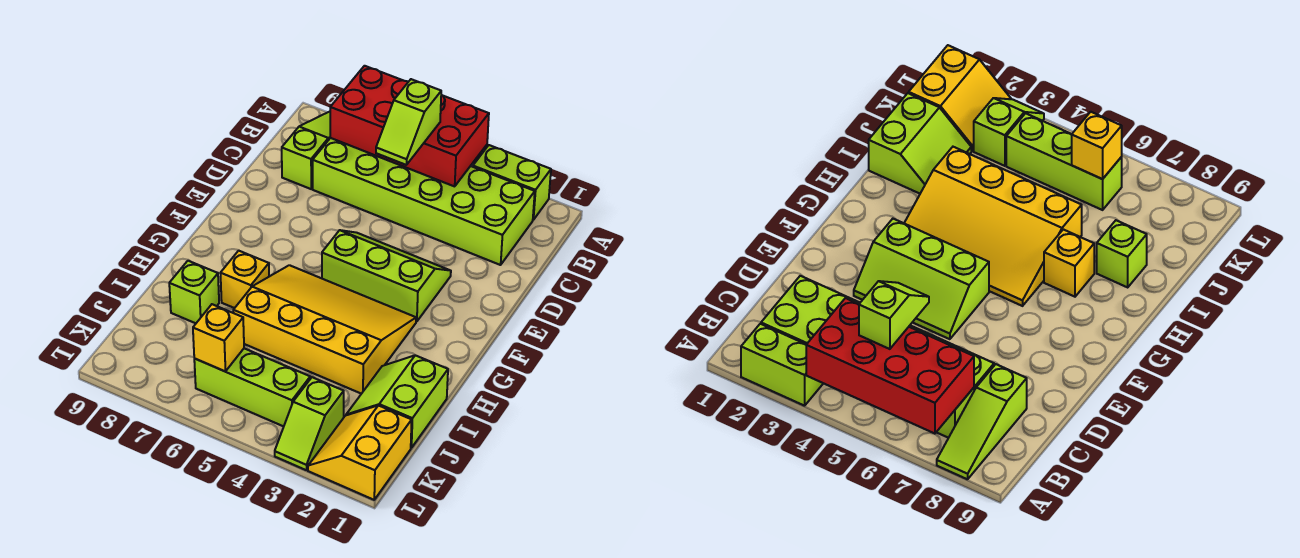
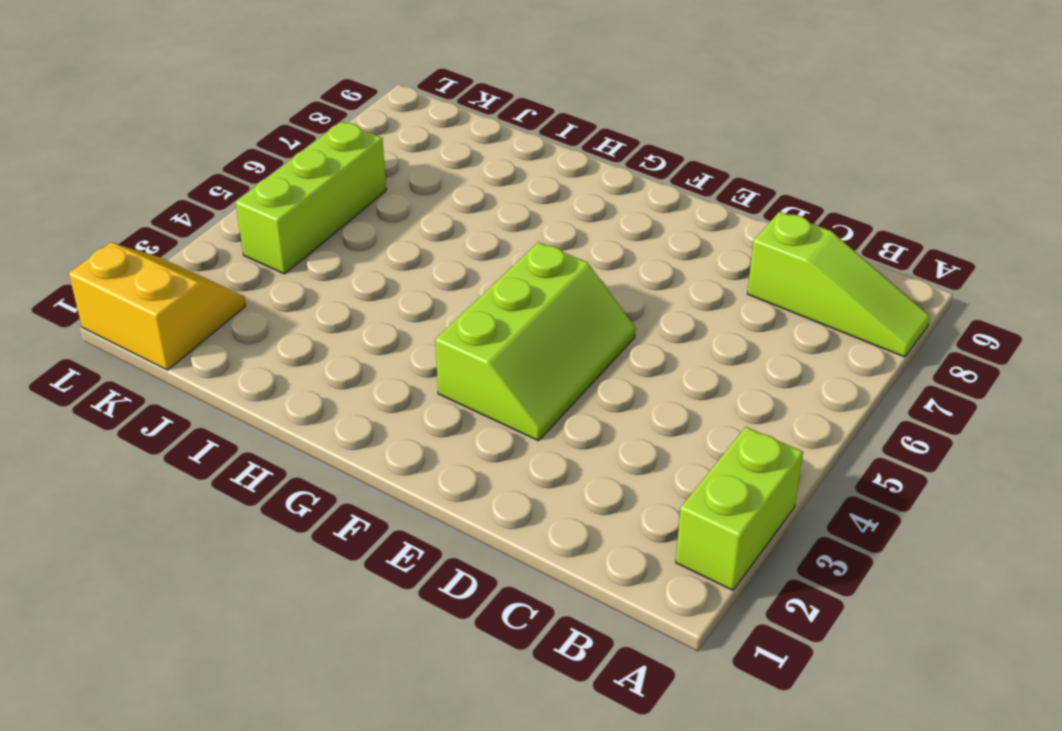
none -> lime brick B2:C7 level 1
none -> yellow slope G3:I6 level 1 top I
none -> yellow brick H7 level 1

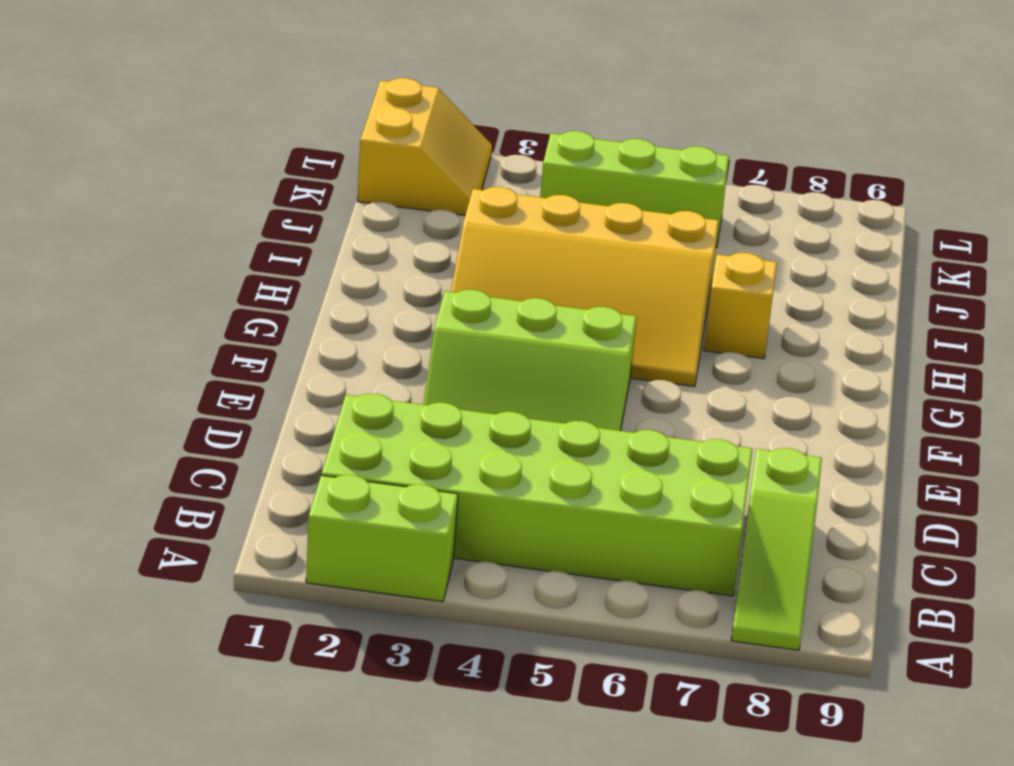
none -> lime slope I1:J2 level 1 top 1
none -> lime brick I8 level 1
none -> lime slope K3:L3 level 1 top K

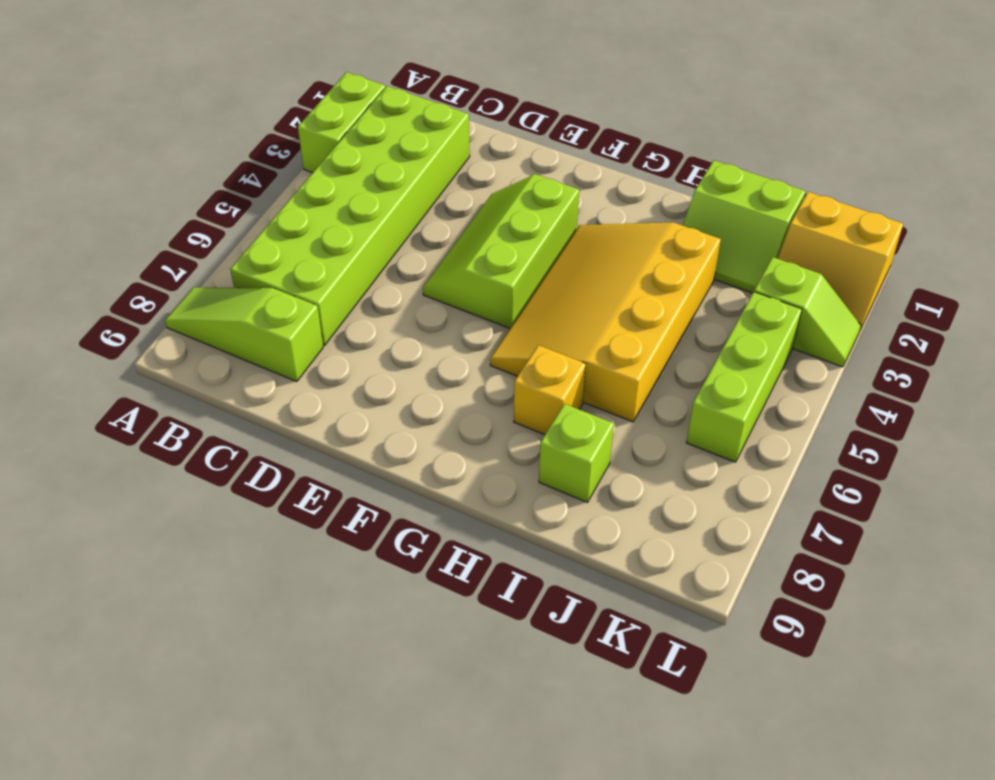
none -> red brick A4:B7 level 2
none -> yellow brick K6 level 2
none -> lime slope B5:C5 level 3 top B

